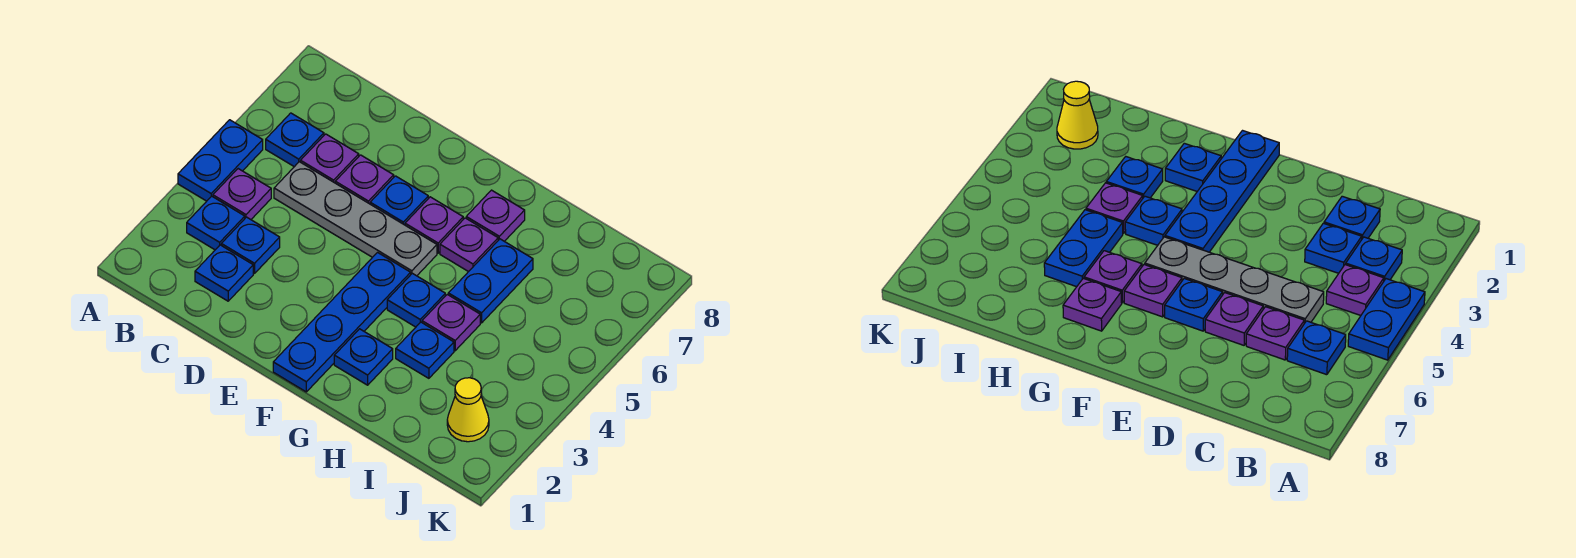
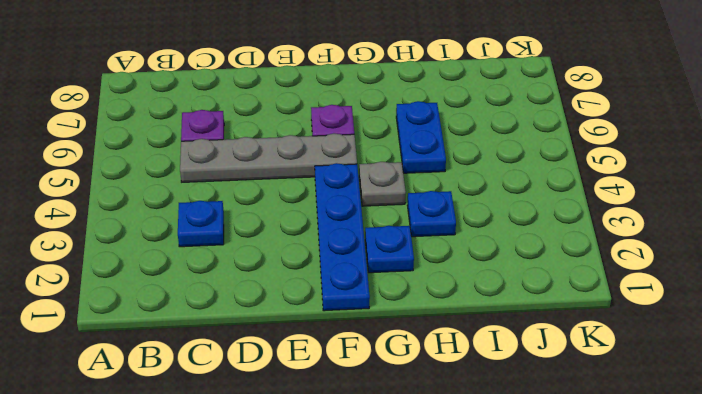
grey plate G4 level 1 -> blue plate G4 level 1
none -> blue plate A4:A5 level 1
none -> blue plate B3 level 1
none -> purple plate B4 level 1

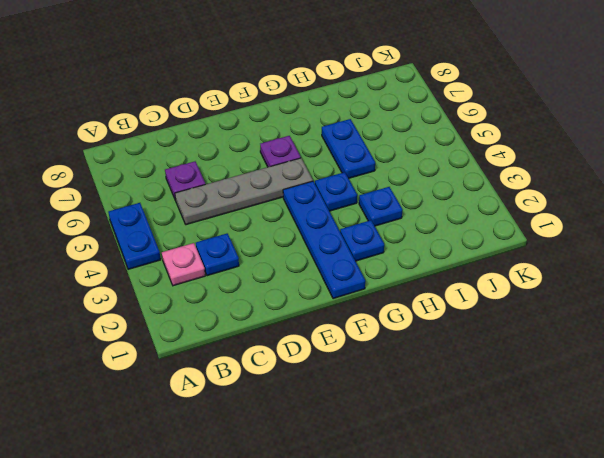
pink plate B3 level 1 -> blue plate B3 level 1
none -> purple plate B4 level 1
none -> blue plate B6 level 1
none -> blue plate C2 level 1

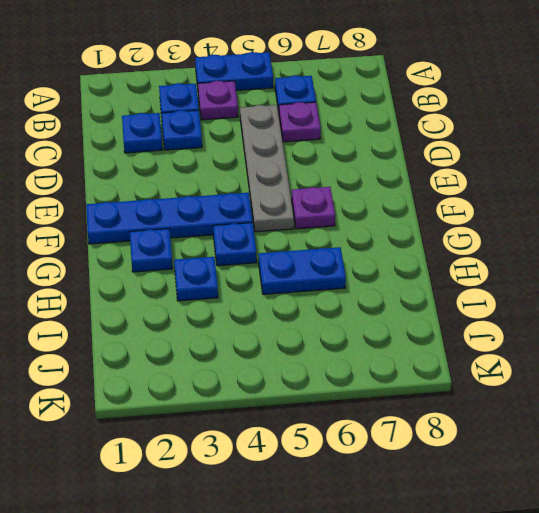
none -> purple plate D6 level 1
none -> blue plate E6 level 1
none -> purple plate G6 level 1

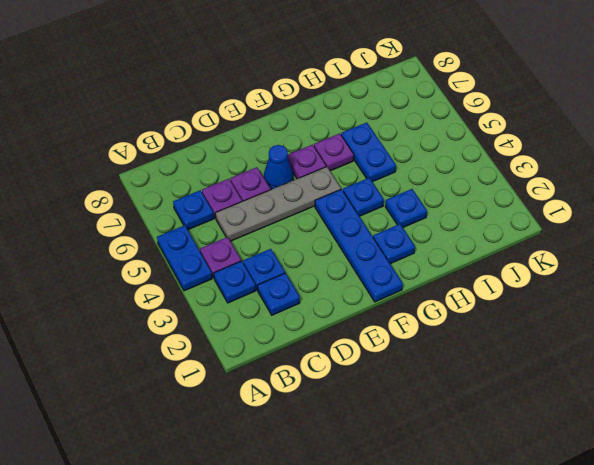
blue cone E6 level 1 -> blue plate E6 level 1
none -> purple plate G7 level 1
none -> purple plate H4 level 1
none -> yellow cone J2 level 1

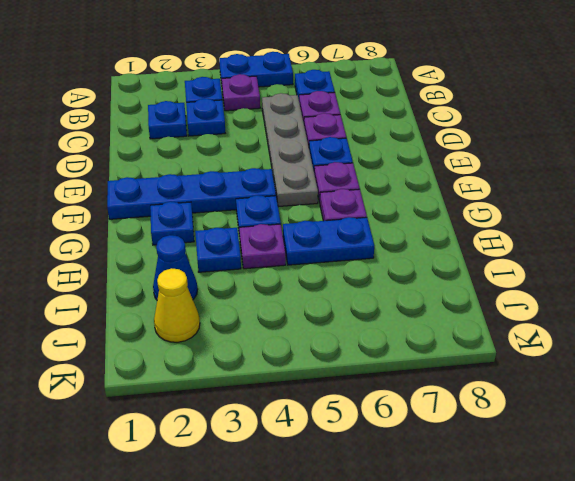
blue cone I2 level 1 -> none
none -> purple plate G7 level 1

